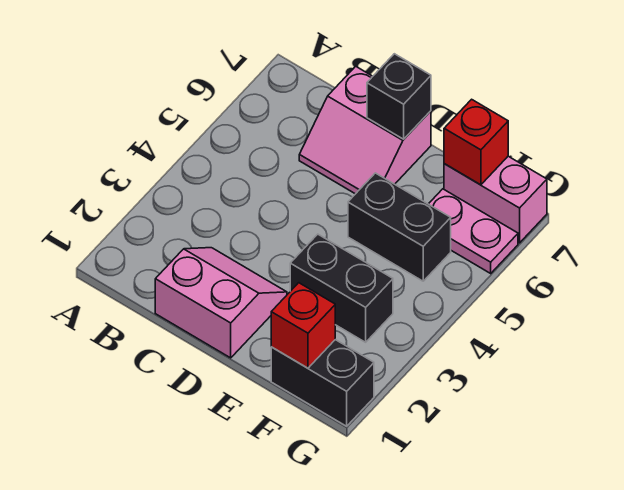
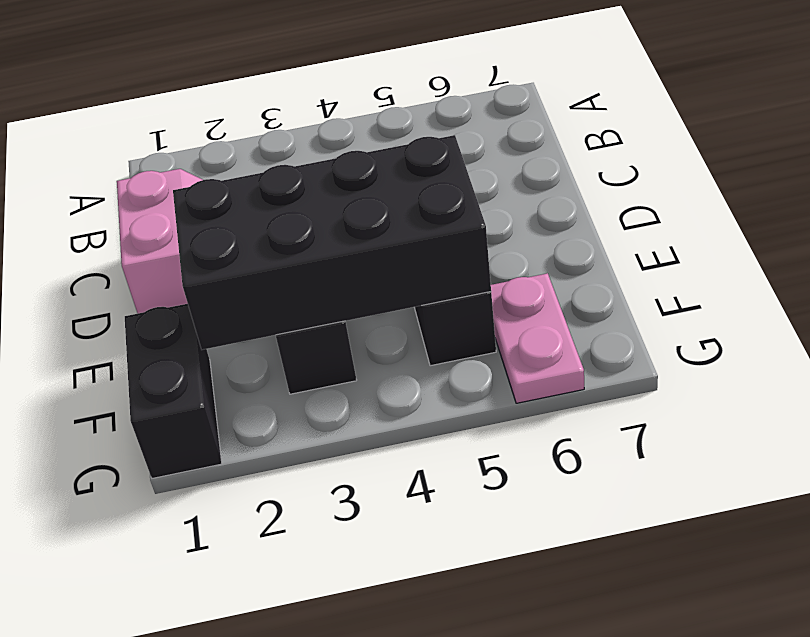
black brick E2:F5 level 2 -> none
none -> pink slope C6:D7 level 1 top 7
none -> pink brick F7:G7 level 1

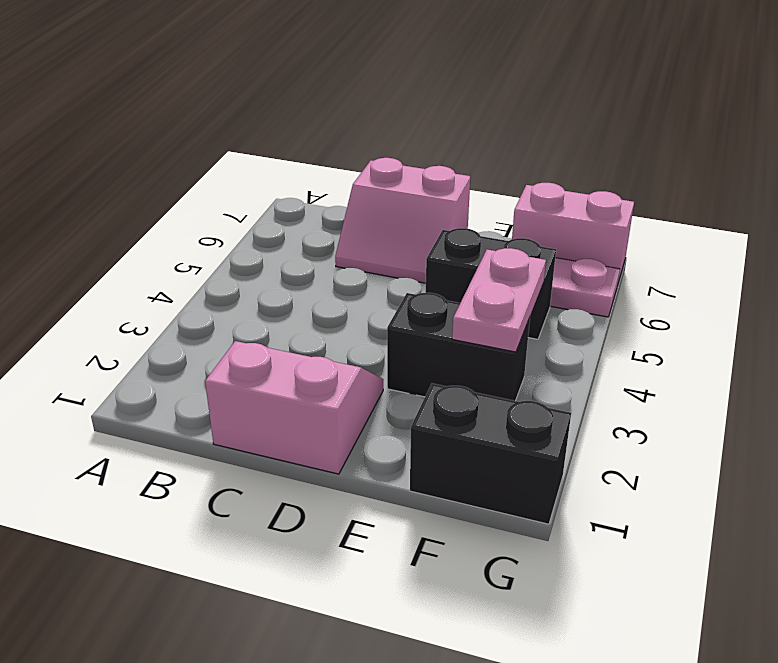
pink plate F3:F4 level 2 -> none
none -> black brick D7 level 2
none -> red brick F1 level 2

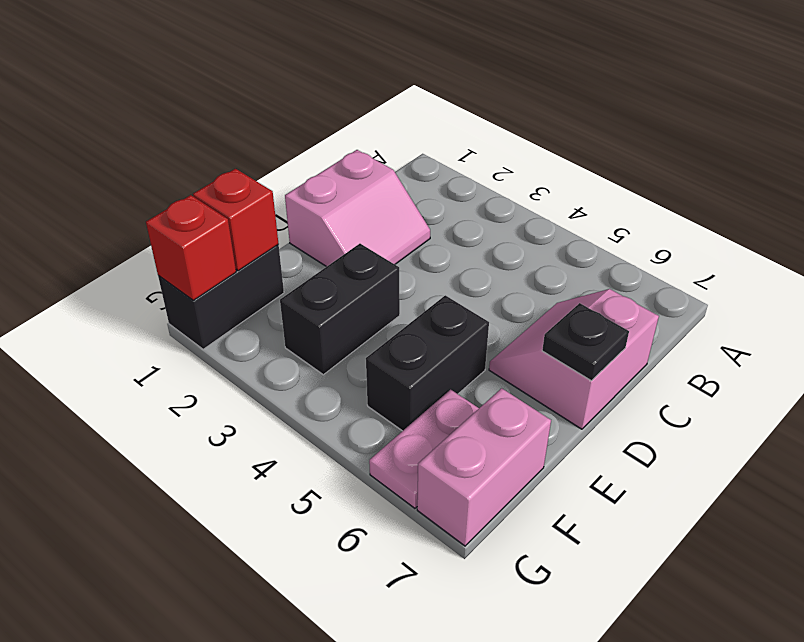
black plate D7 level 2 -> black brick D7 level 2
red brick G1 level 2 -> red brick F7 level 2

